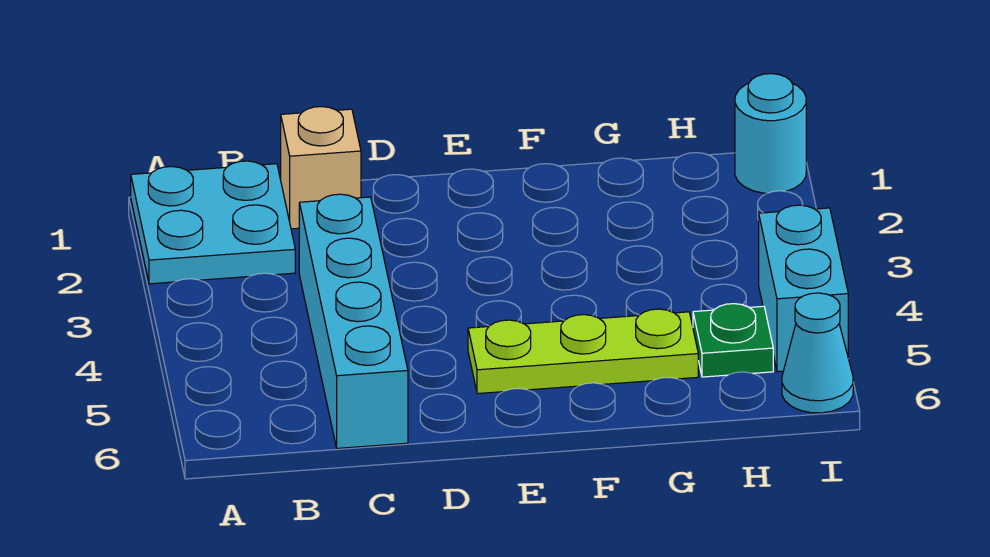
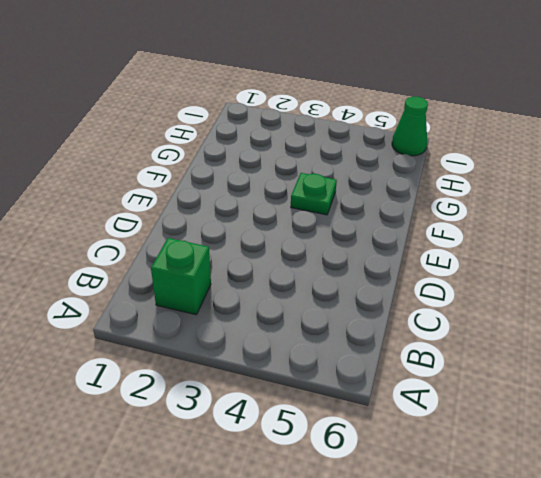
green brick B2 level 1 -> cyan plate A1:B2 level 1
green plate F4 level 1 -> green plate H5 level 1
green cone I6 level 1 -> cyan cone I6 level 1
none -> tan brick C1 level 1
none -> cyan brick C3:C6 level 1

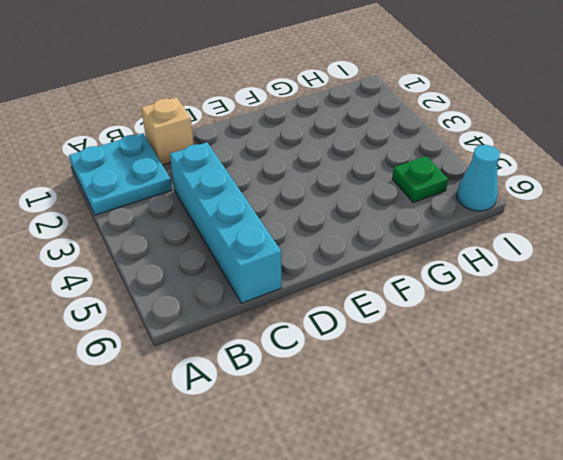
none -> lime plate E5:G5 level 1
none -> cyan round brick I1 level 1

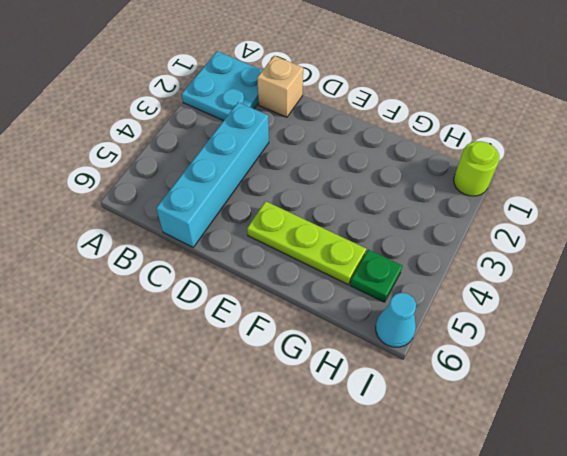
lime round brick I1 level 1 -> cyan round brick I1 level 1
none -> cyan brick I4:I5 level 1

